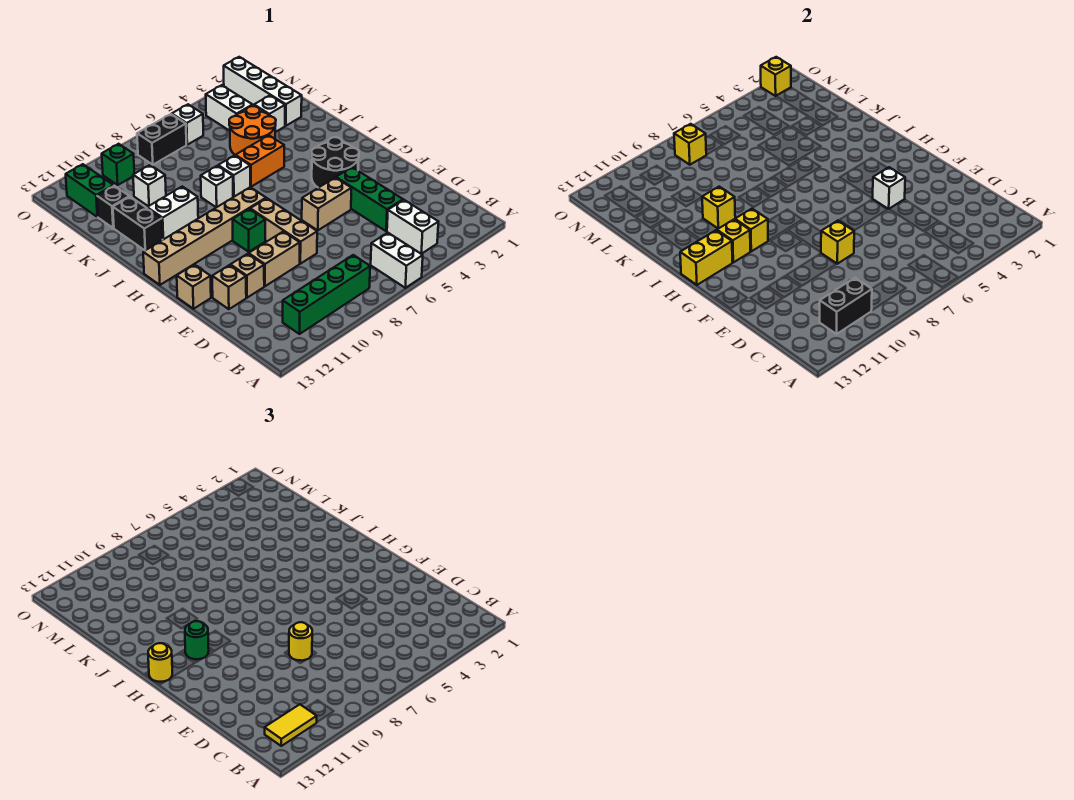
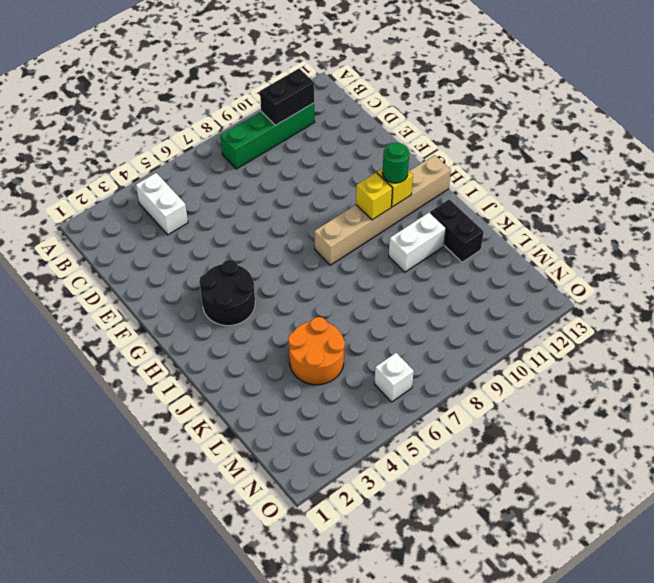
none -> white brick A6:B6 level 1
none -> green brick D4:F4 level 1
none -> tan brick E8:G8 level 1
none -> tan brick E9:E10 level 1

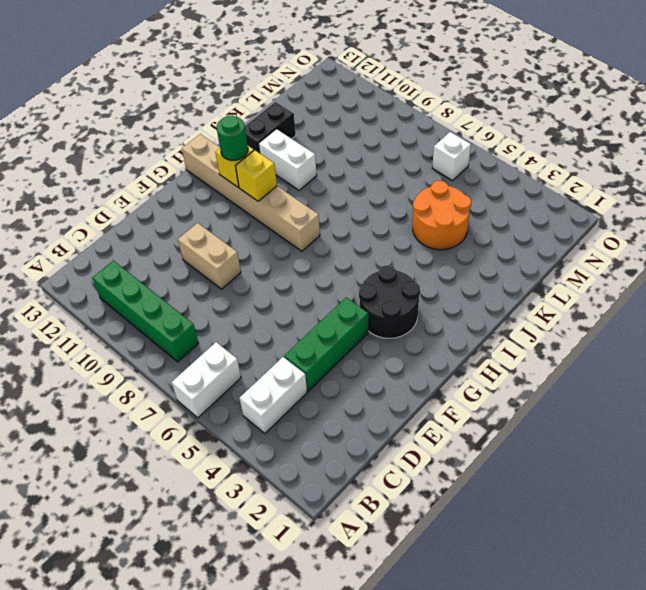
none -> tan brick E8:G8 level 1
none -> tan brick E11 level 1
none -> tan brick E12 level 1
none -> tan brick F5:F6 level 1

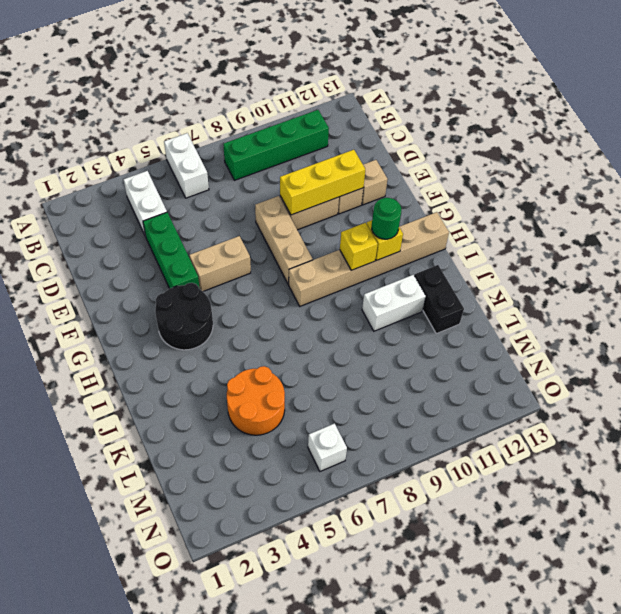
yellow brick E9:E11 level 2 -> none
none -> tan brick F13 level 1
none -> green brick G9 level 1
none -> orange brick J5:J6 level 1
none -> white brick J7 level 1

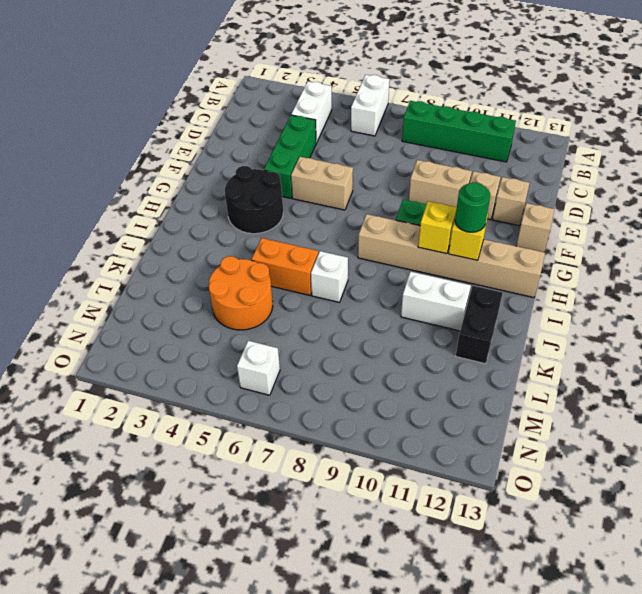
none -> tan brick E8:G8 level 1
none -> white brick J8 level 1
none -> white brick L2:O2 level 1
none -> white brick L3 level 1

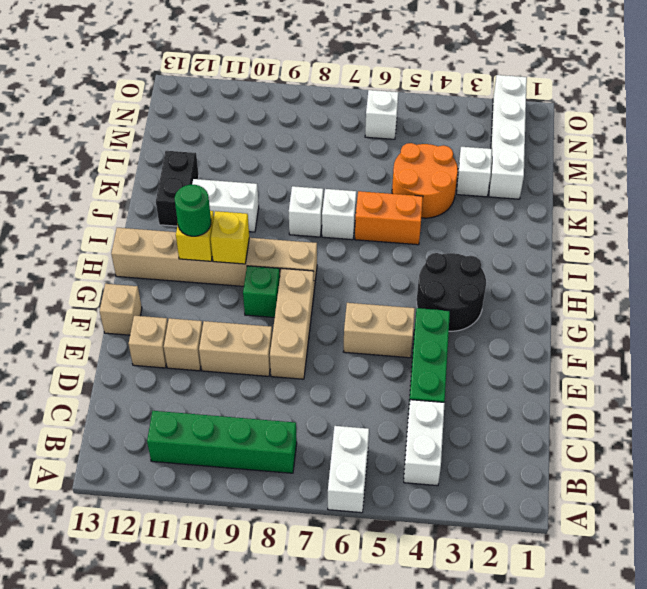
none -> white brick L10 level 1
none -> black brick L12 level 1
none -> white brick M4:N4 level 1
none -> green brick M12:N12 level 1

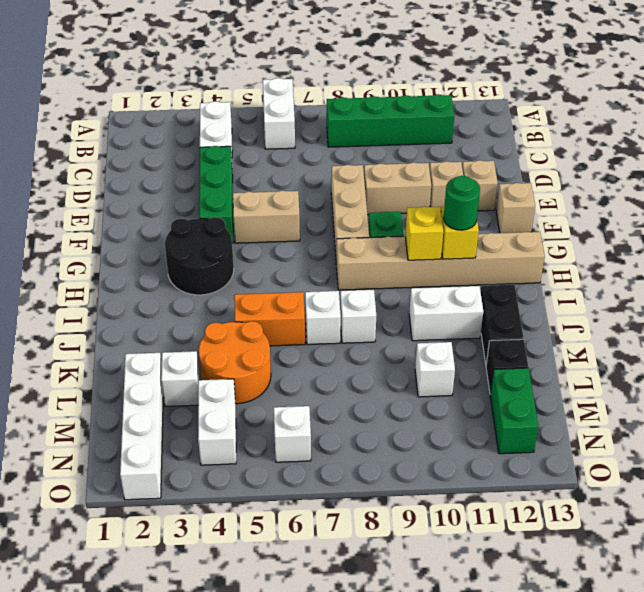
none -> black brick N7:N8 level 1
none -> green brick N10 level 1
none -> black brick B10:B11 level 2
none -> yellow brick E8 level 2

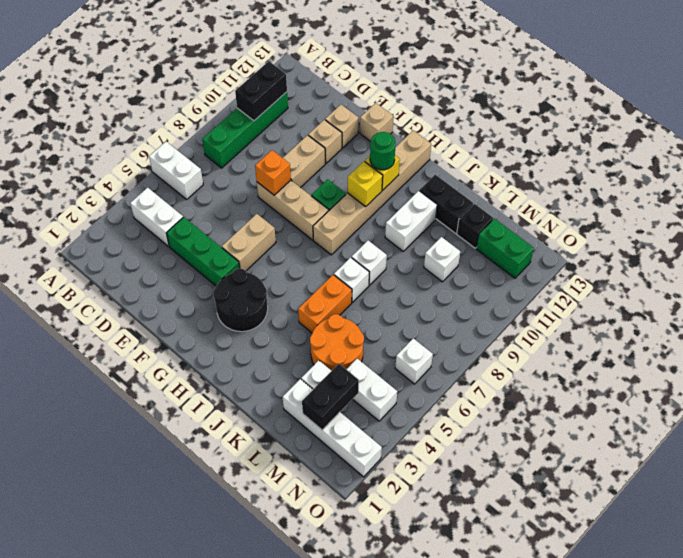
orange brick E8 level 2 -> yellow brick E8 level 2
black brick M2:M3 level 2 -> black brick N7:N8 level 1
none -> green brick N10 level 1
none -> white brick F4 level 2
none -> yellow brick H12:H13 level 2
none -> yellow brick J10 level 2

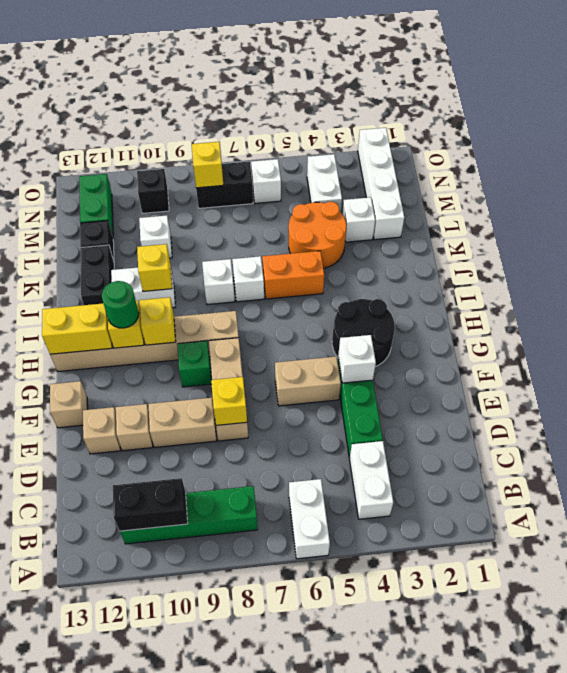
black brick N10 level 1 -> green brick N10 level 1
none -> yellow brick O2 level 2
none -> yellow tile B11:B12 level 3
none -> yellow round brick E8 level 3
none -> yellow round brick H13 level 3

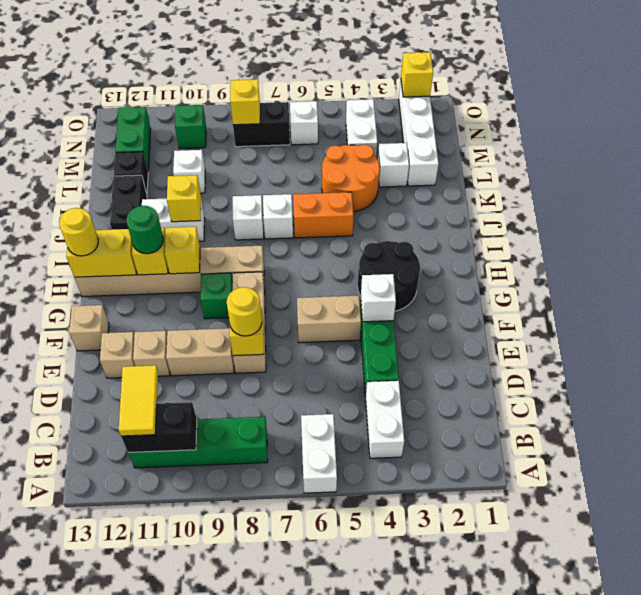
yellow tile B11:C11 level 3 -> yellow tile B11:B12 level 3

